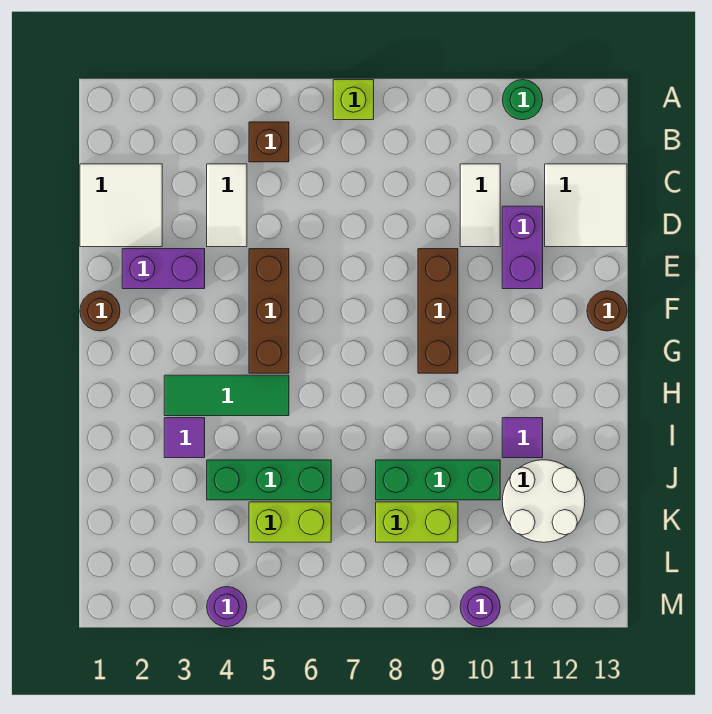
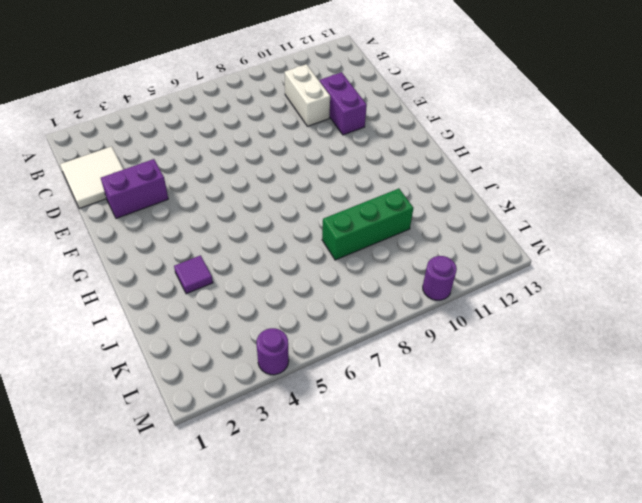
white brick C10:D10 level 1 -> white tile C10:D10 level 1
none -> lime brick A7 level 1
none -> green round brick A11 level 1
none -> brown brick B5 level 1

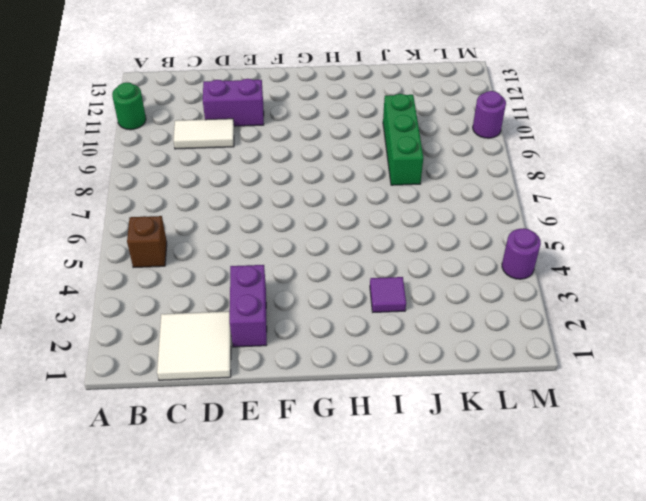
none -> lime brick A7 level 1
none -> white tile C4:D4 level 1
none -> white tile C12:D13 level 1

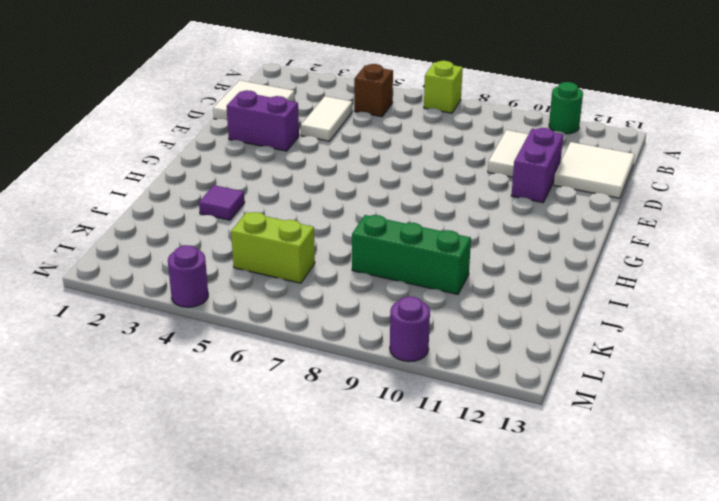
none -> brown brick E5:G5 level 1
none -> brown brick E9:G9 level 1
none -> brown round brick F1 level 1

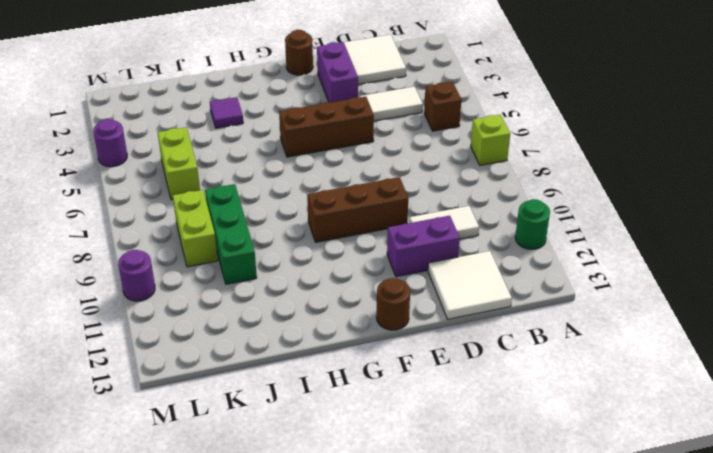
none -> green tile H3:H5 level 1
none -> purple tile I11 level 1
none -> green brick J4:J6 level 1

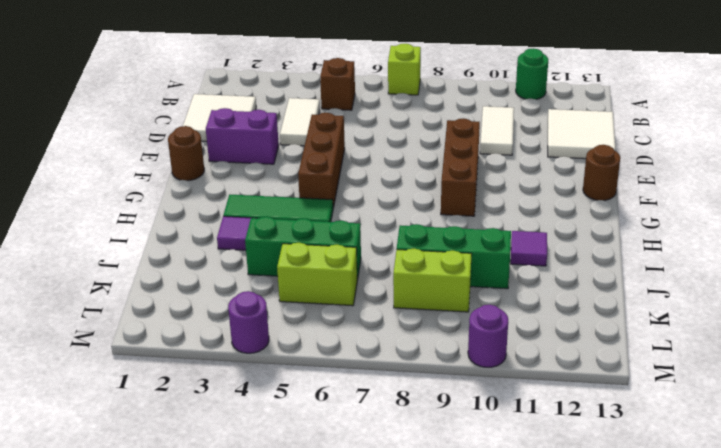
none -> purple brick D11:E11 level 1
none -> white round brick J11:K12 level 1

